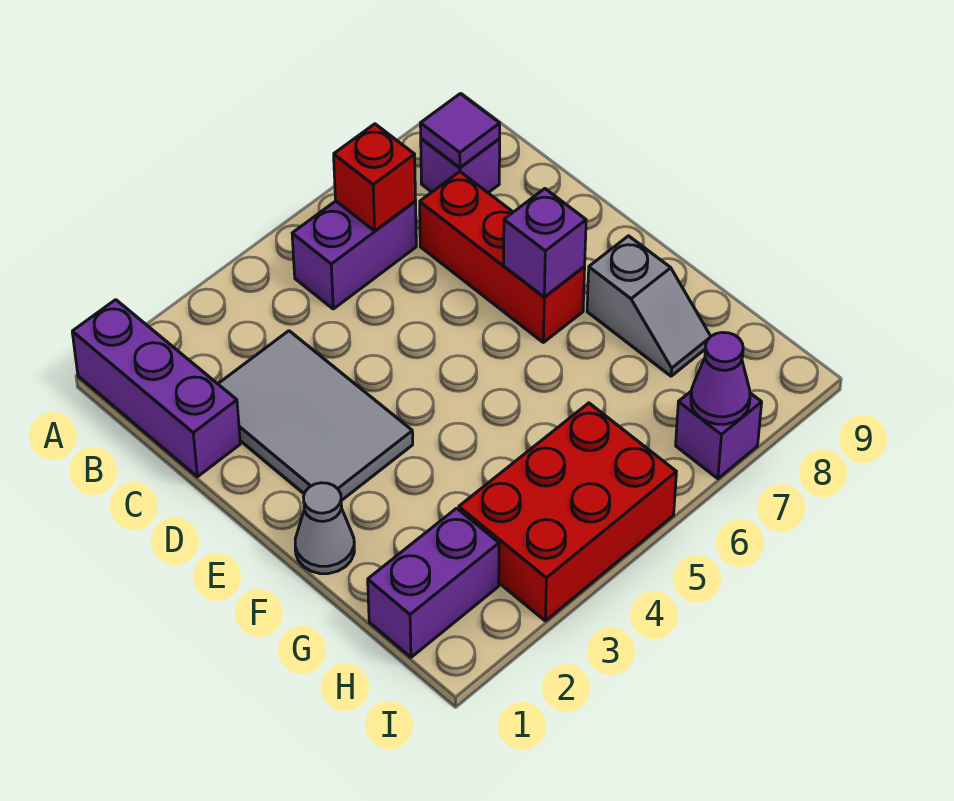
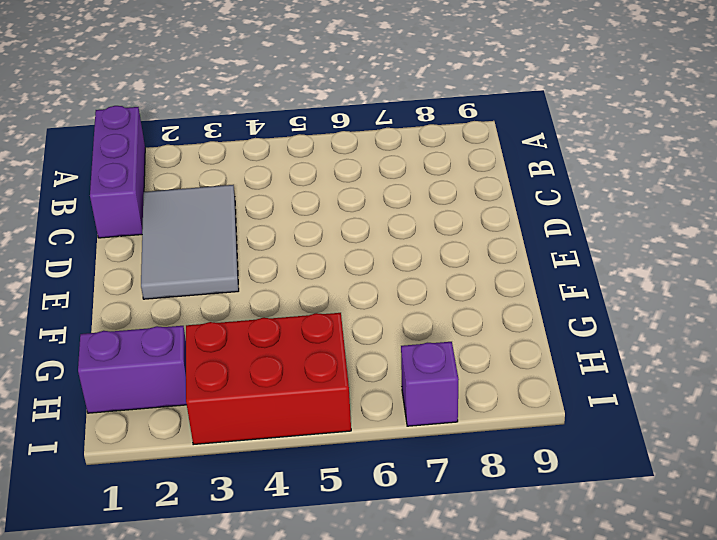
none -> purple brick B5:B6 level 1
none -> purple brick B8 level 1
none -> red brick C7:E7 level 1

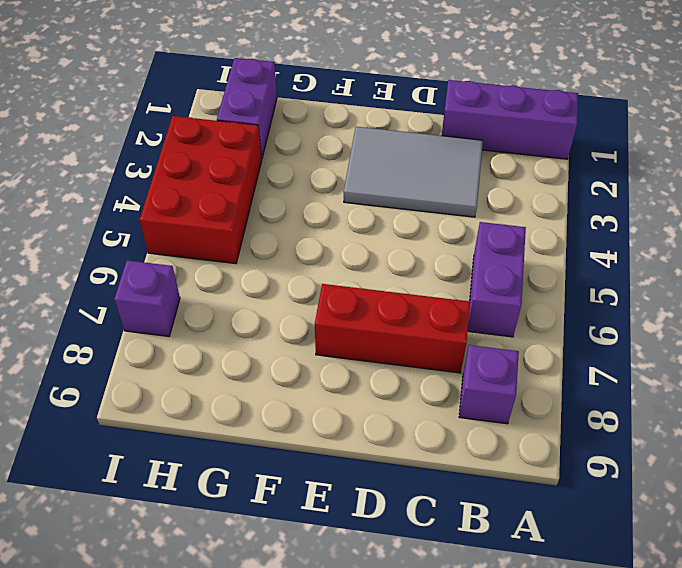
none -> grey cone F1 level 1
none -> grey slope F8:G8 level 1 top F
none -> red brick B6 level 2

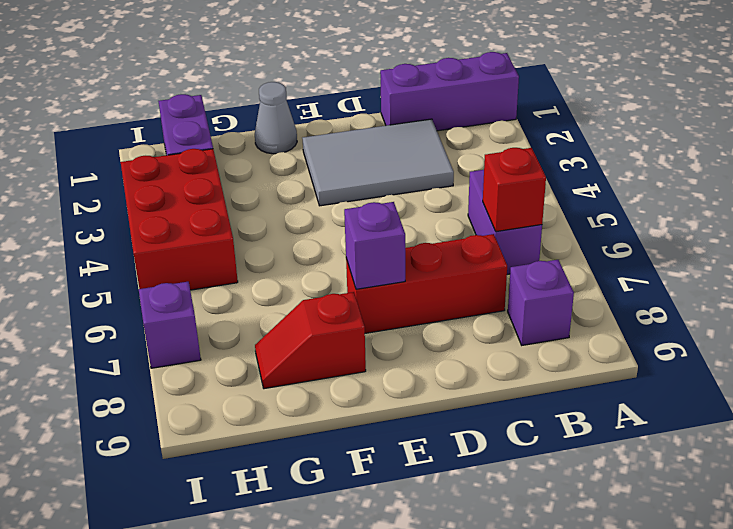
red slope F8:G8 level 1 top F -> grey slope F8:G8 level 1 top F
none -> purple tile B8 level 2
none -> purple cone I7 level 2

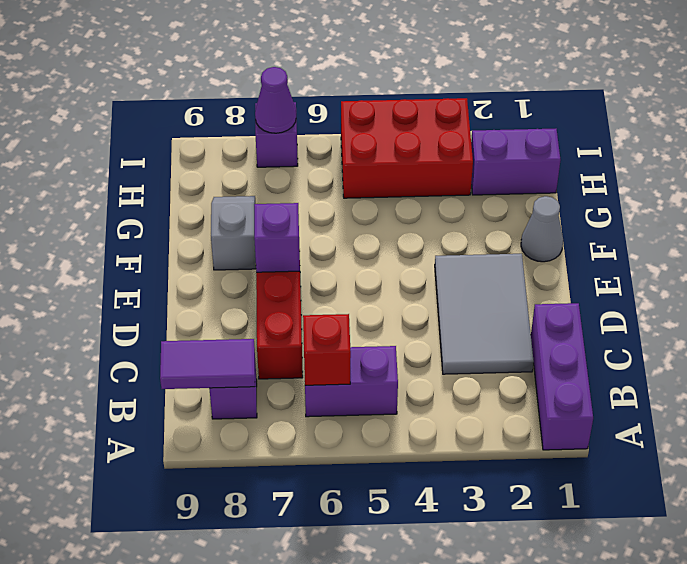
purple tile B8:B9 level 2 -> purple tile B8 level 2

